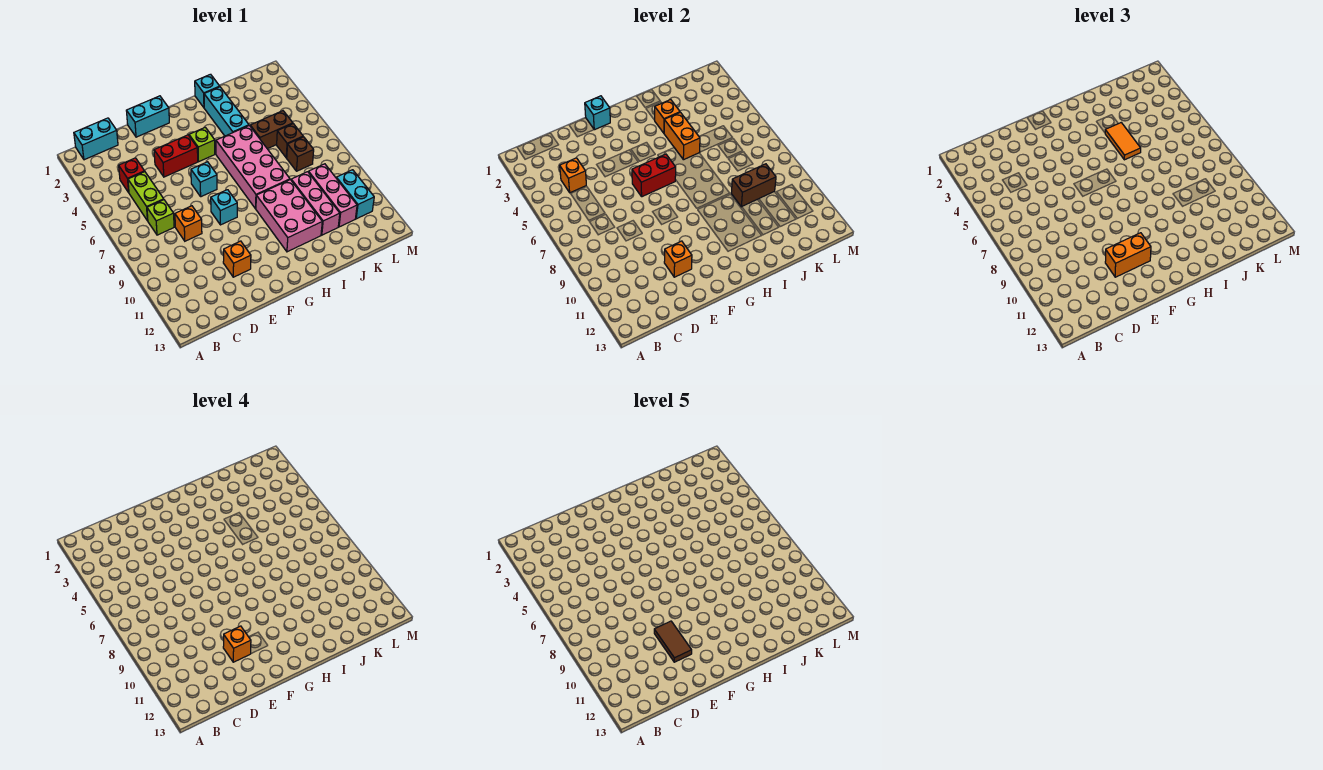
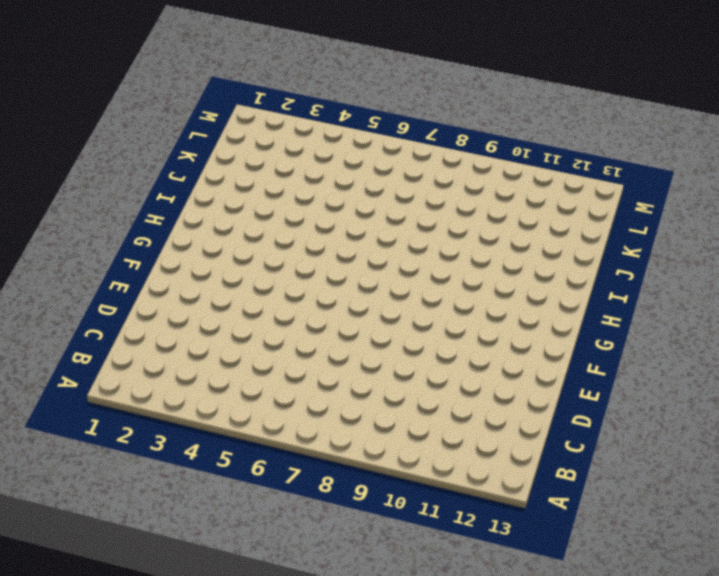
none -> cyan brick B1:C1 level 1
none -> red brick C4 level 1
none -> lime brick C5:C6 level 1
none -> lime brick C7 level 1

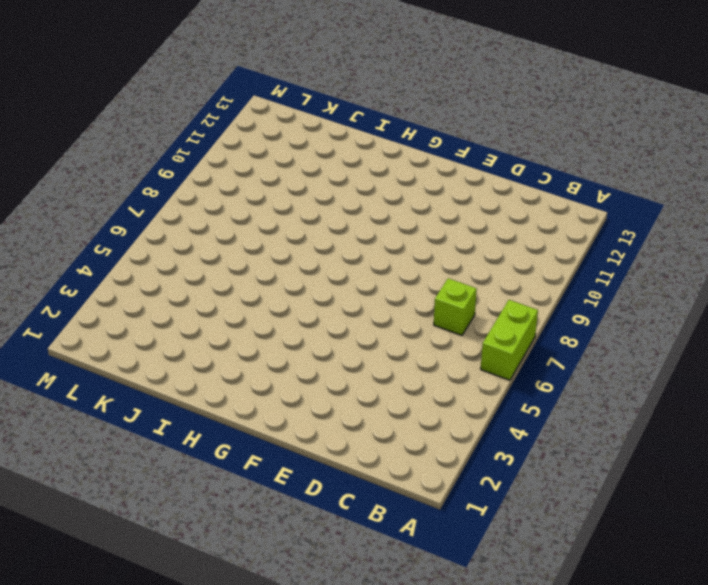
lime brick A6:A7 level 1 -> lime brick C5:C6 level 1
none -> cyan brick B1:C1 level 1
none -> red brick C4 level 1
none -> orange brick D8 level 1
none -> cyan brick E1:F1 level 1

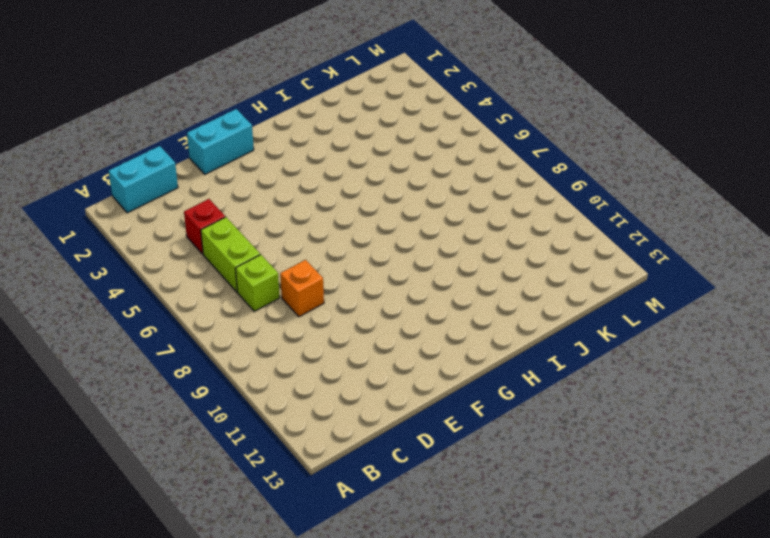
none -> red brick E4:F4 level 1
none -> orange brick E11 level 1
none -> cyan brick F6 level 1
none -> cyan brick F8 level 1

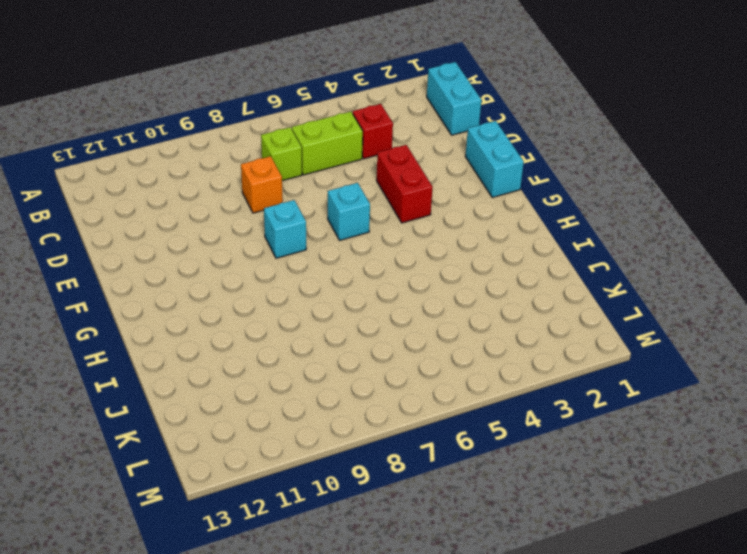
none -> orange brick E11 level 1
none -> lime brick G4 level 1
none -> pink brick H5:I8 level 1
none -> pink brick H9:I11 level 1

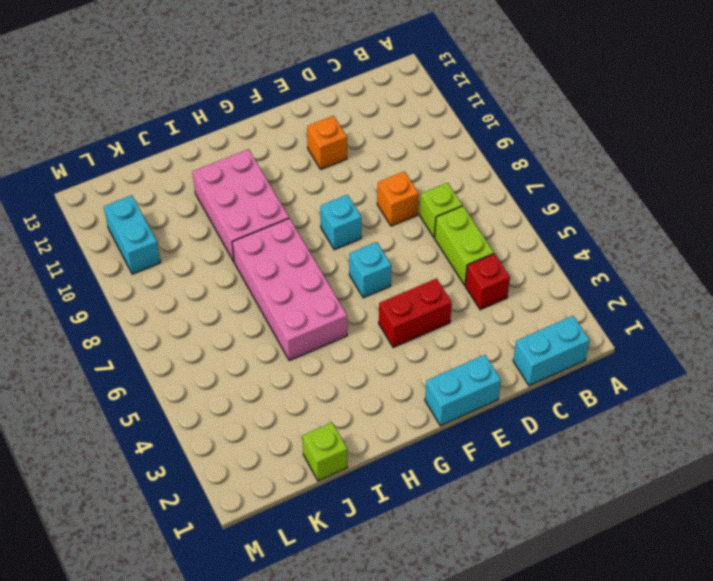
lime brick J1 level 1 -> lime brick G4 level 1
none -> cyan brick I1 level 1
none -> cyan brick I2:I4 level 1
none -> brown brick J5:K5 level 1
none -> pink brick J9:J11 level 1

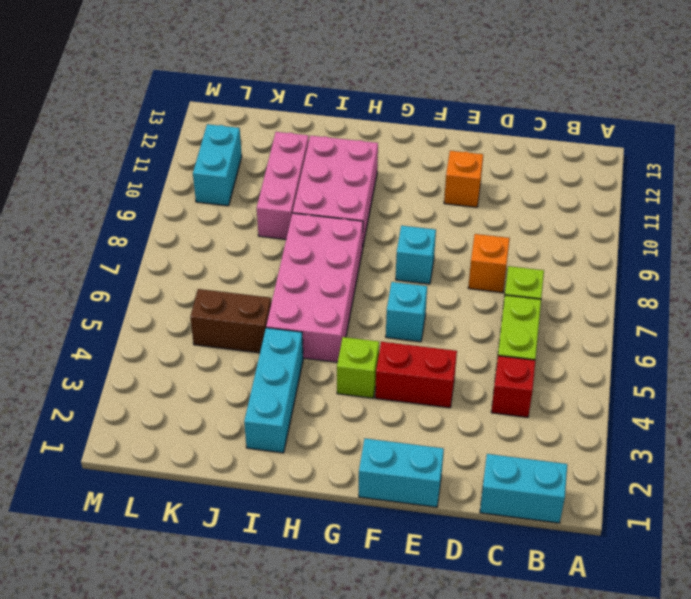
none -> cyan brick I1 level 1
none -> brown brick K6 level 1
none -> brown brick K7 level 1
none -> pink brick K9:K11 level 1

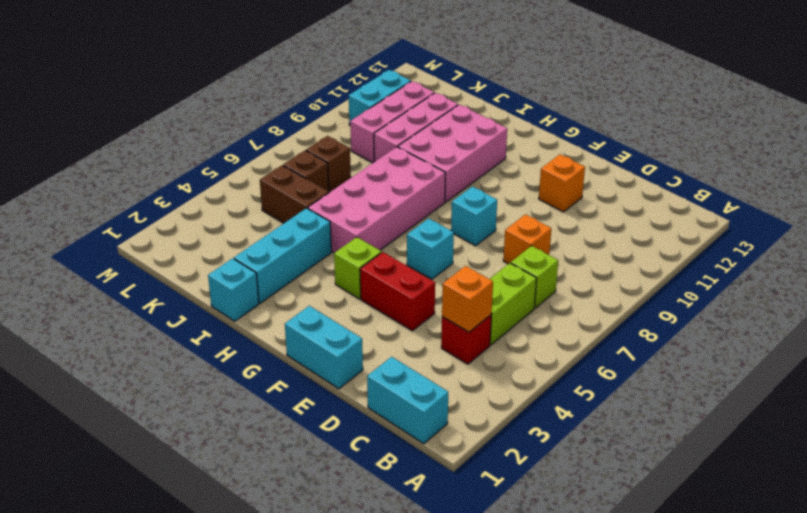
none -> orange brick E11 level 2
none -> cyan brick F1 level 2
none -> red brick F6:G6 level 2
none -> orange brick I3 level 2

